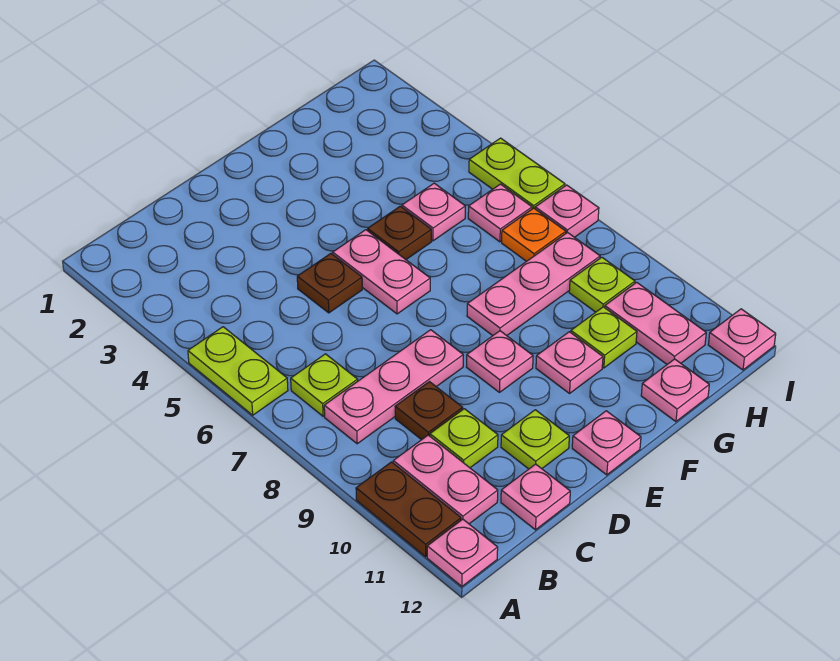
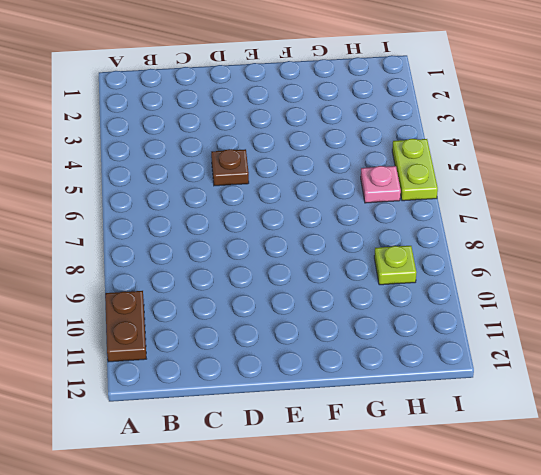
none -> lime plate A5:A6 level 1
none -> pink plate A12 level 1
none -> lime plate B7 level 1

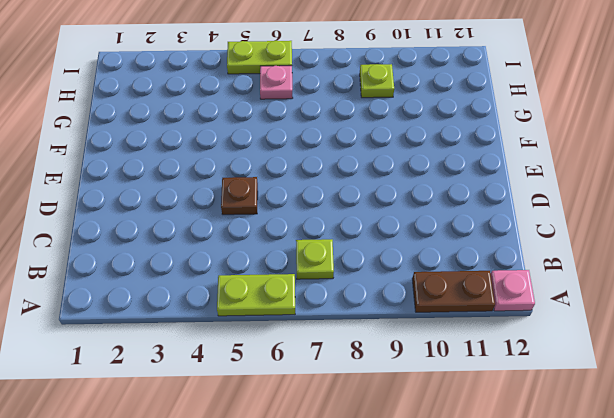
none -> pink plate B8:D8 level 1
none -> pink plate B10:B11 level 1
none -> brown plate C9 level 1

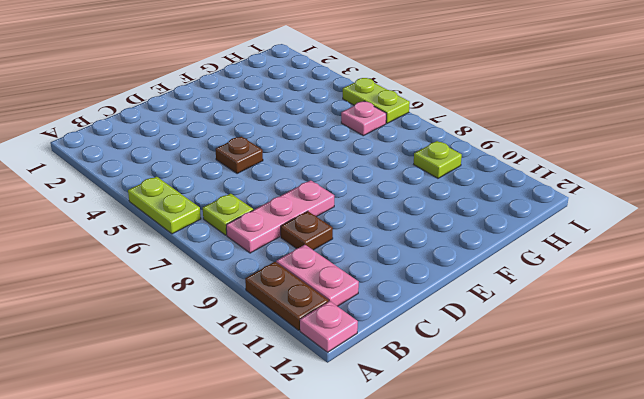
none -> lime plate C10 level 1
none -> pink plate C12 level 1
none -> lime plate D11 level 1

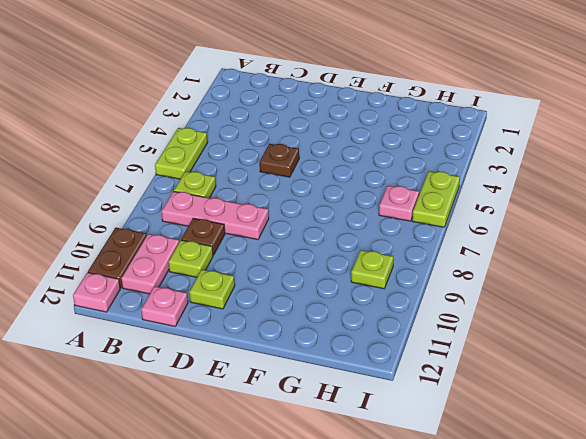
none -> pink plate E5:E6 level 1
none -> pink plate E9 level 1
none -> pink plate E12 level 1

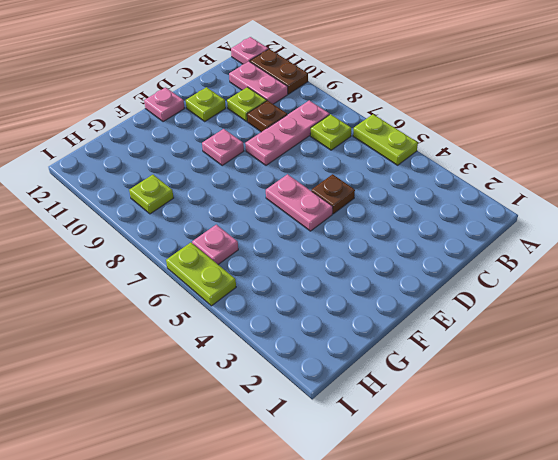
none -> pink plate C12 level 1
none -> brown plate F5 level 1
none -> pink plate F8:H8 level 1

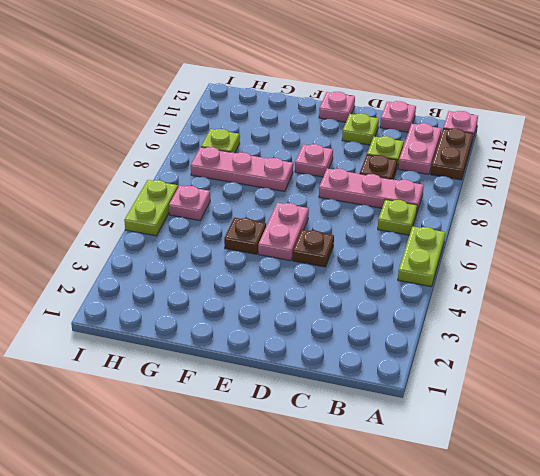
none -> pink plate F10 level 1
none -> pink plate G5 level 1
none -> lime plate G10 level 1

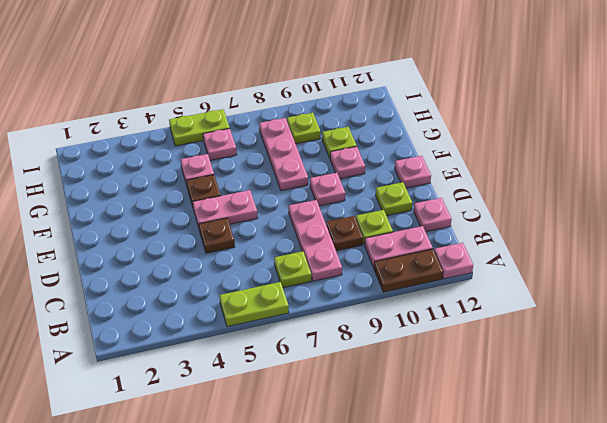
none -> pink plate G12 level 1
none -> orange plate H7 level 1
none -> pink plate H10:H11 level 1

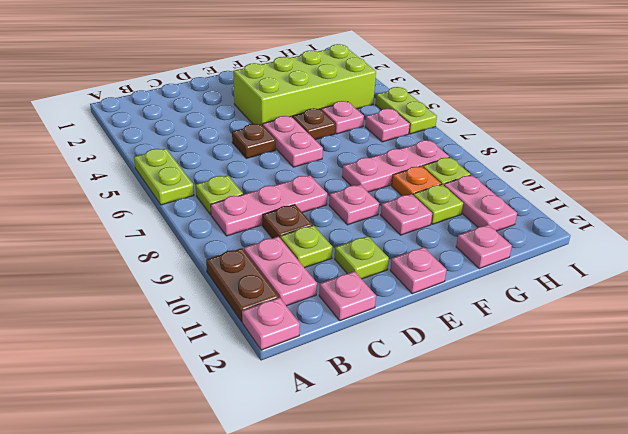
lime brick E3:H4 level 1 -> none
orange plate G9 level 1 -> orange plate H7 level 1
none -> pink plate I7 level 1
none -> pink plate I12 level 1

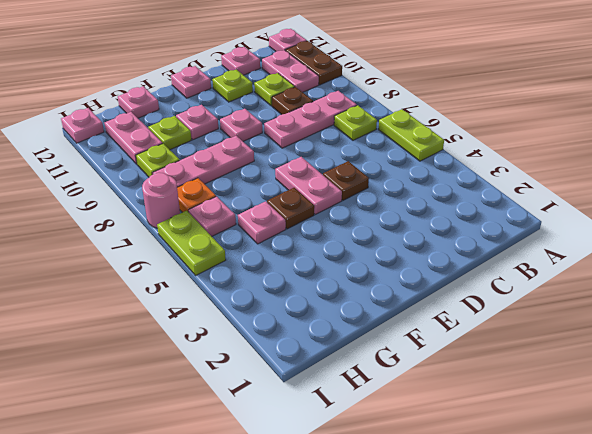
pink round brick I7 level 1 -> pink plate I7 level 1

